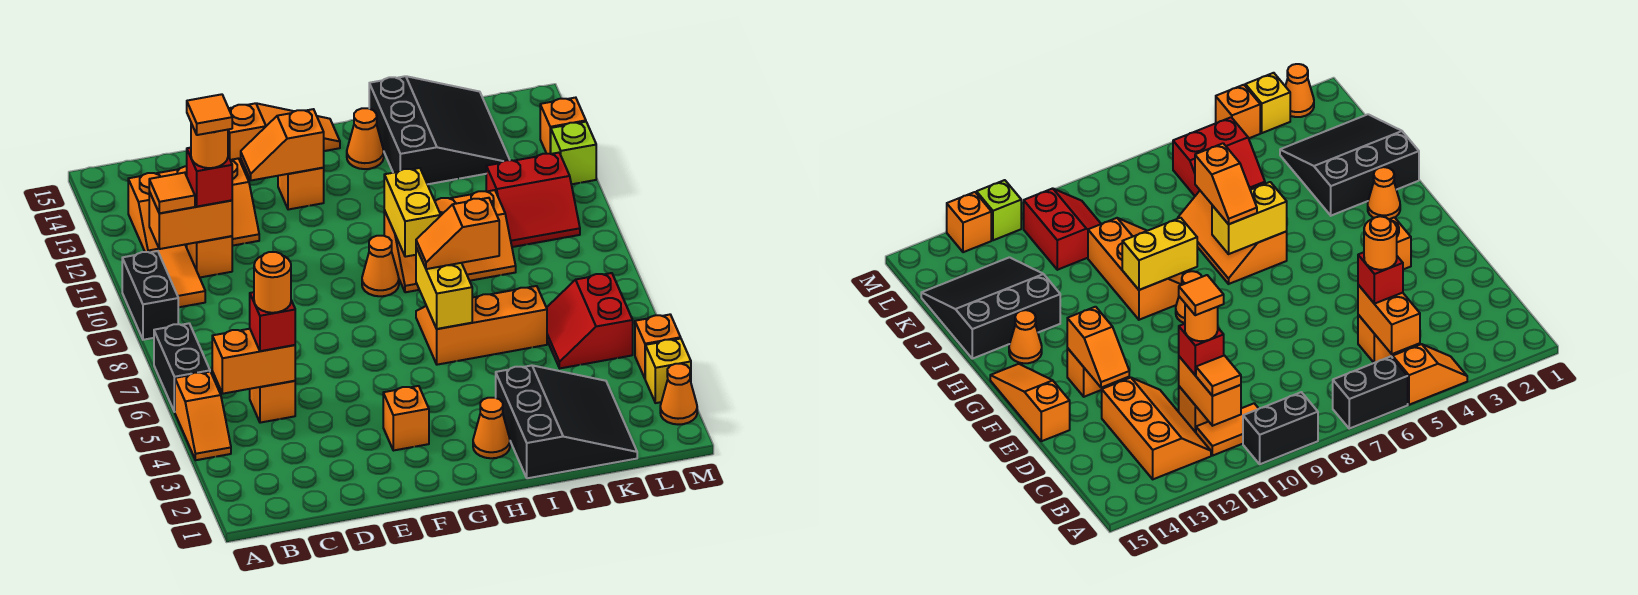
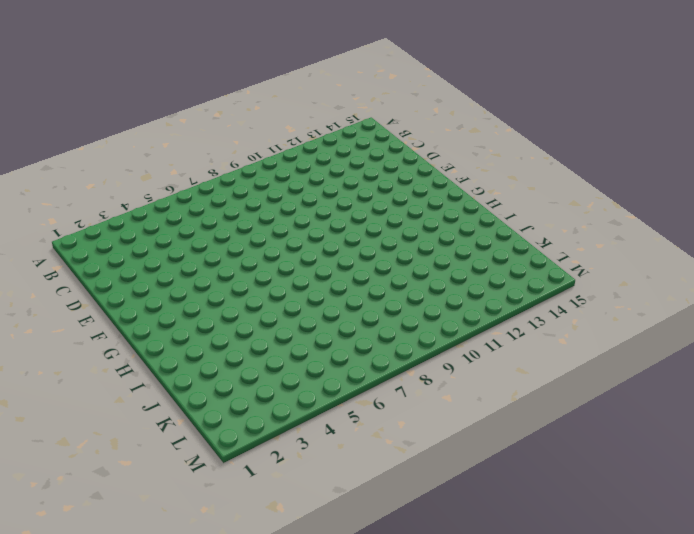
none -> orange slope A4:A5 level 1 top 5
none -> black brick A6:A7 level 1
none -> black brick A9:A10 level 1
none -> orange tile B10:B11 level 1

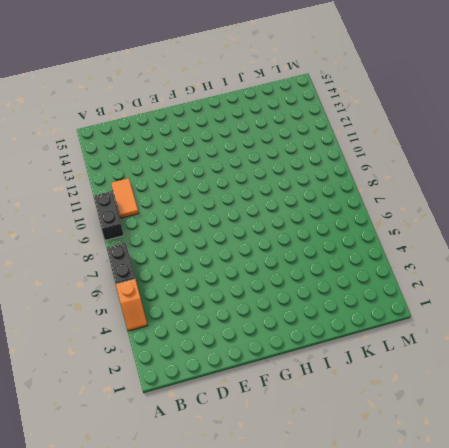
none -> orange slope B12:D13 level 1 top 13
none -> orange brick C5 level 1
none -> orange brick C11 level 1
none -> orange slope E15:G15 level 1 top E

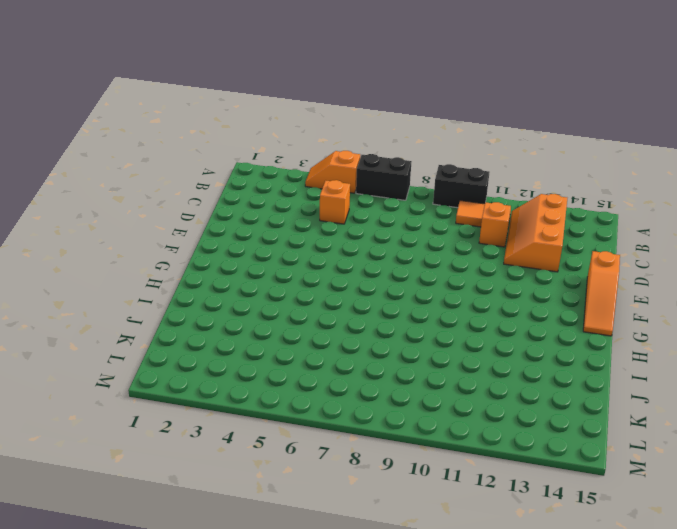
none -> orange brick F3 level 1
none -> orange brick F13 level 1
none -> orange cone G9 level 1
none -> orange cone H2 level 1

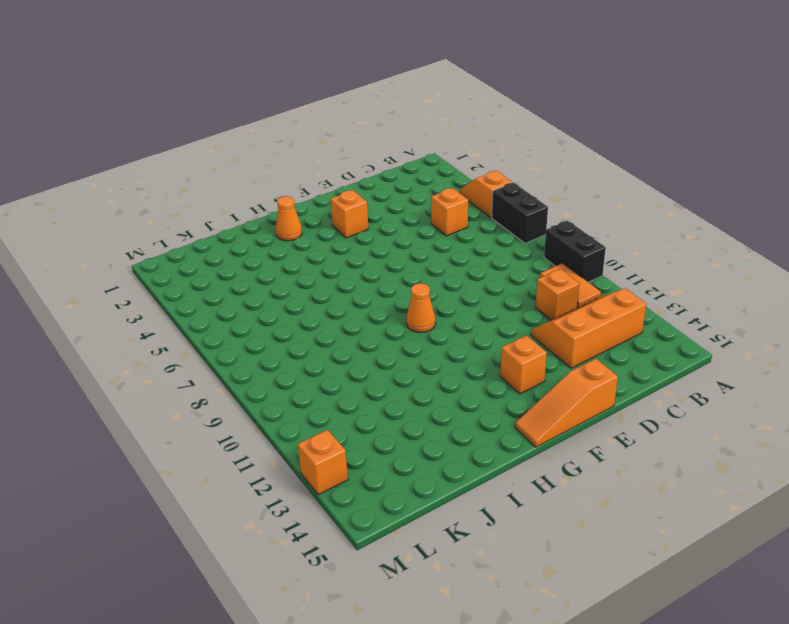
none -> orange slope H6:J7 level 1 top 6
none -> orange slope H9:J10 level 1 top 10
none -> orange cone H14 level 1
none -> black slope I1:K3 level 1 top I

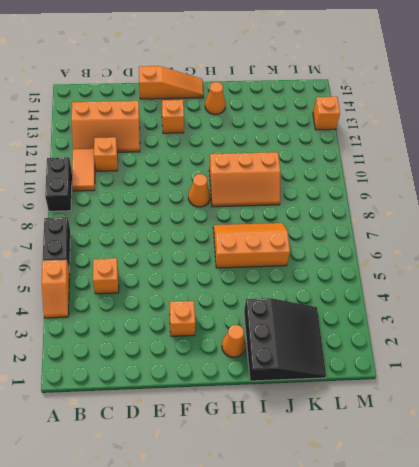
none -> black slope I13:K15 level 1 top I
none -> red slope K5:L6 level 1 top L
none -> red slope K10:L11 level 1 top 11
none -> orange cone M2 level 1

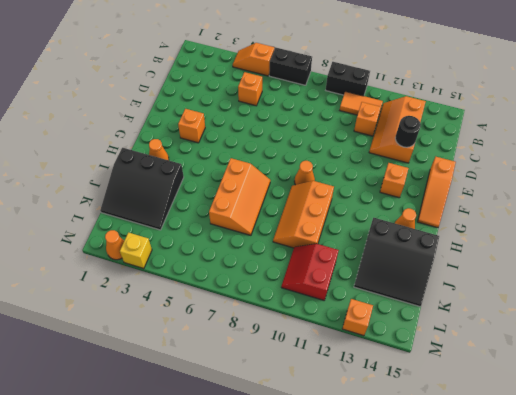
black round brick D13 level 2 -> none
none -> red slope K5:L6 level 1 top L
none -> orange brick M4 level 1
none -> lime brick M12 level 1
none -> orange brick B5:C5 level 2

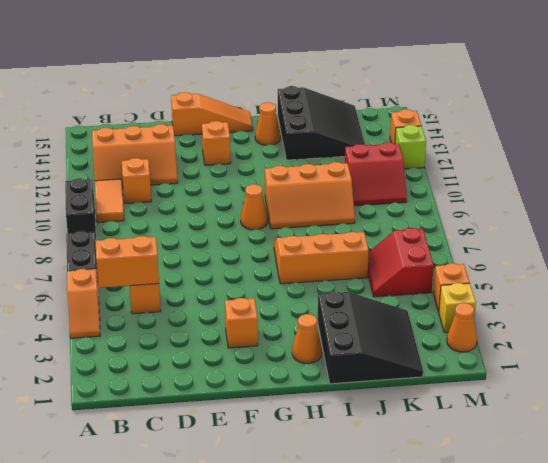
none -> orange brick B11:C11 level 2
none -> orange slope E13:F13 level 2 top F
none -> yellow brick H6:H7 level 2
none -> yellow brick H9:H10 level 2

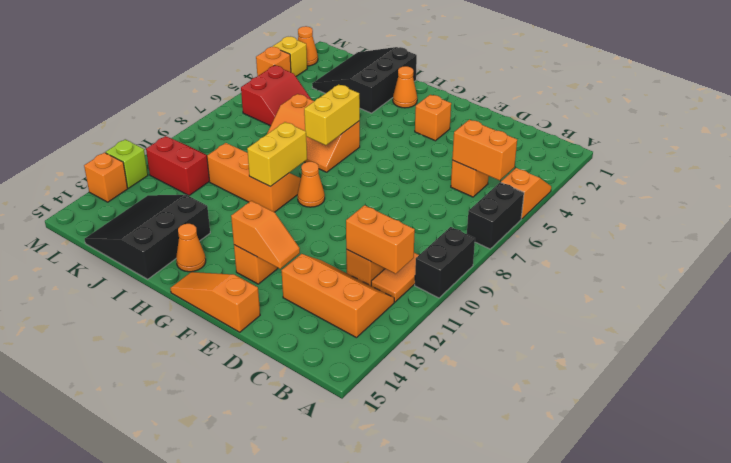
none -> orange tile B11 level 3
none -> red brick C5 level 3
none -> red brick C11 level 3
none -> orange slope H7:I7 level 3 top I

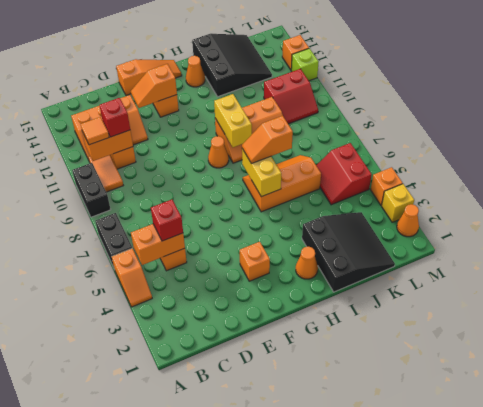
none -> orange round brick C5 level 4
none -> orange round brick C11 level 4
none -> orange tile C11 level 5

